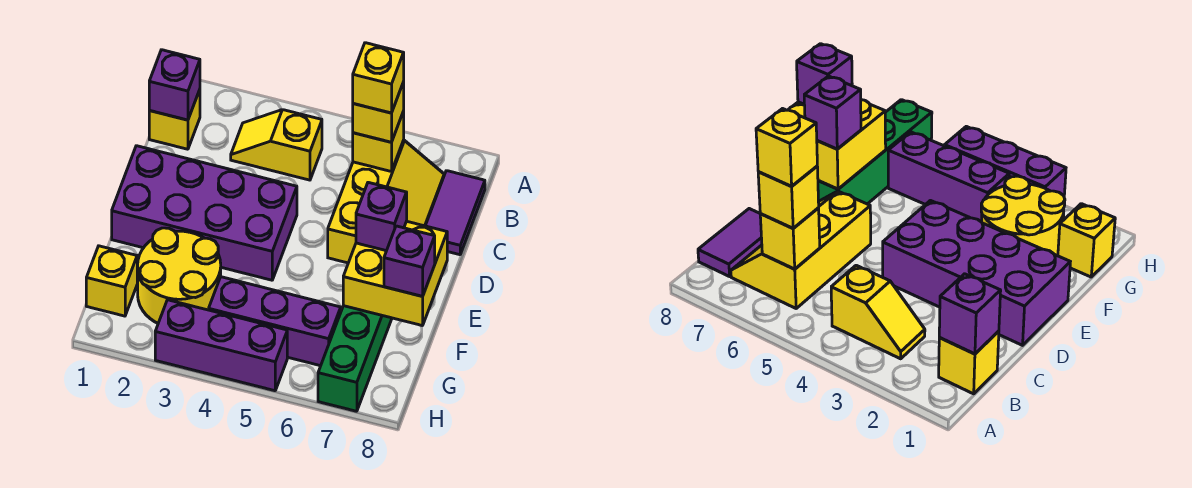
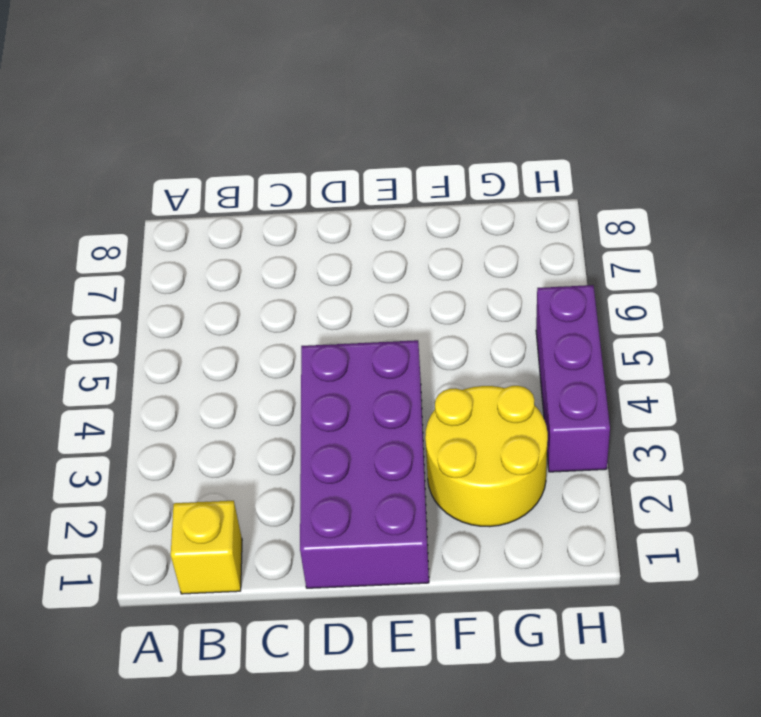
none -> yellow slope B3:B4 level 1 top 4
none -> yellow slope B6:D7 level 1 top 6
none -> purple tile B8:C8 level 1

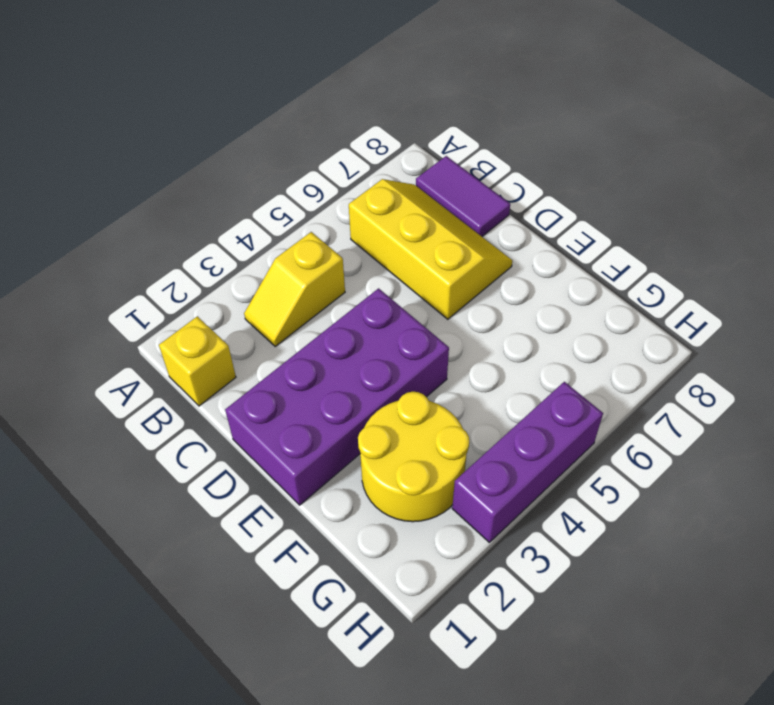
none -> green brick E7:H7 level 1
none -> yellow brick G1 level 1
none -> purple brick G4:G6 level 1

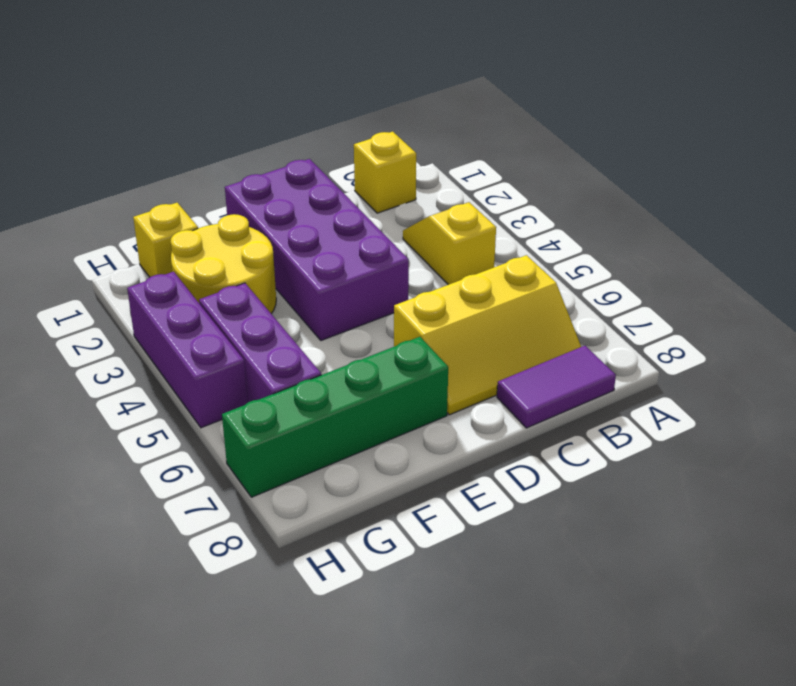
none -> purple brick B1 level 2
none -> yellow brick B6 level 2
none -> yellow brick E7:F8 level 2

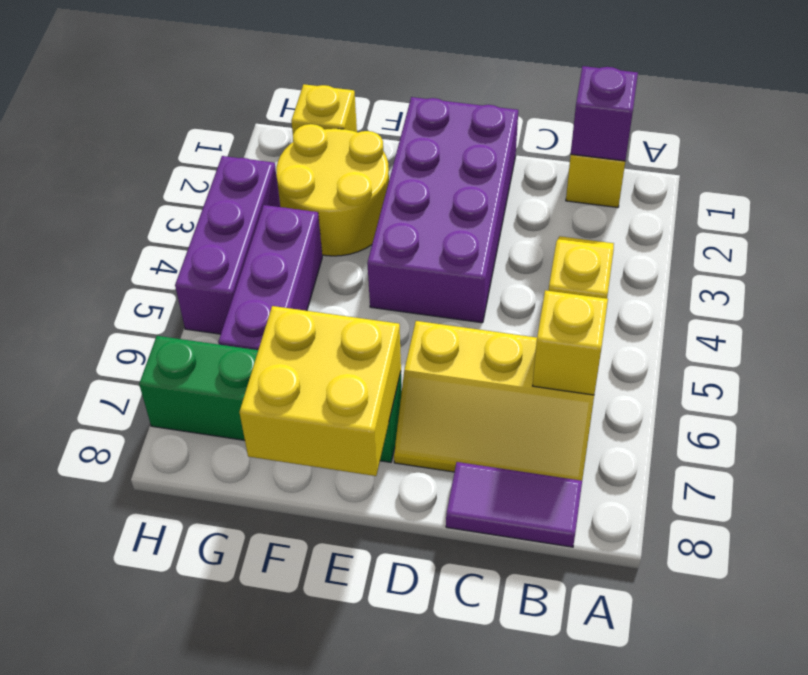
none -> yellow brick B6 level 3
none -> purple brick E7 level 3
none -> purple brick F8 level 3

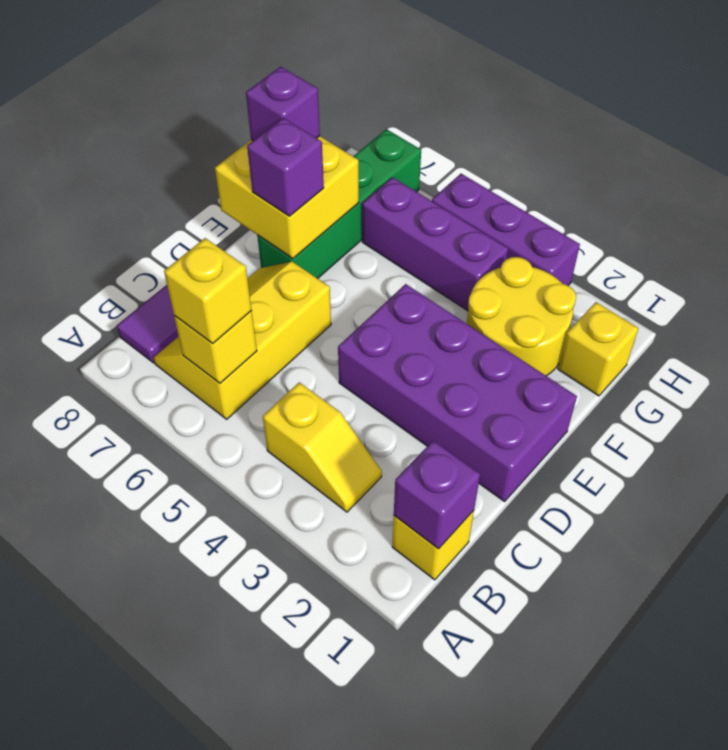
none -> yellow brick B6 level 4

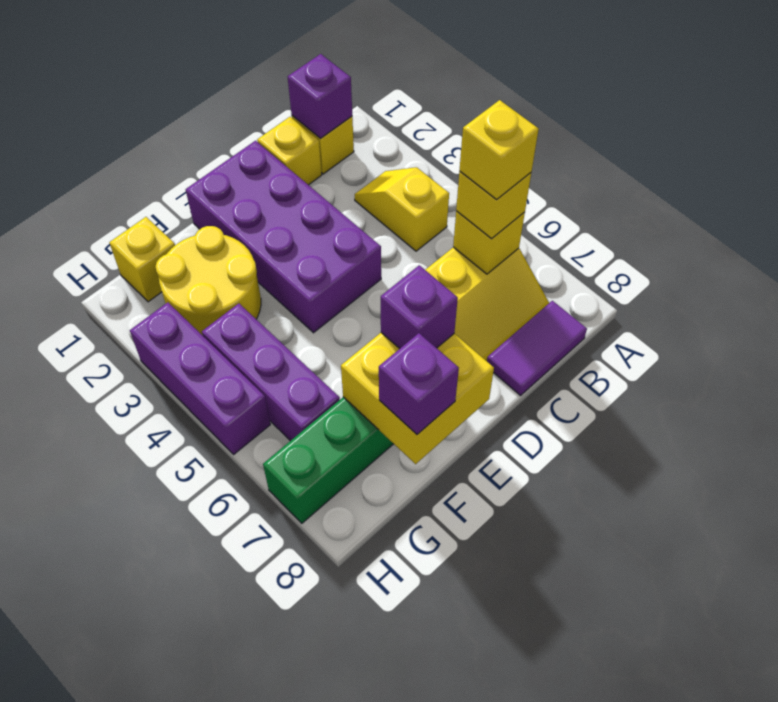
yellow brick C1 level 1 -> none

